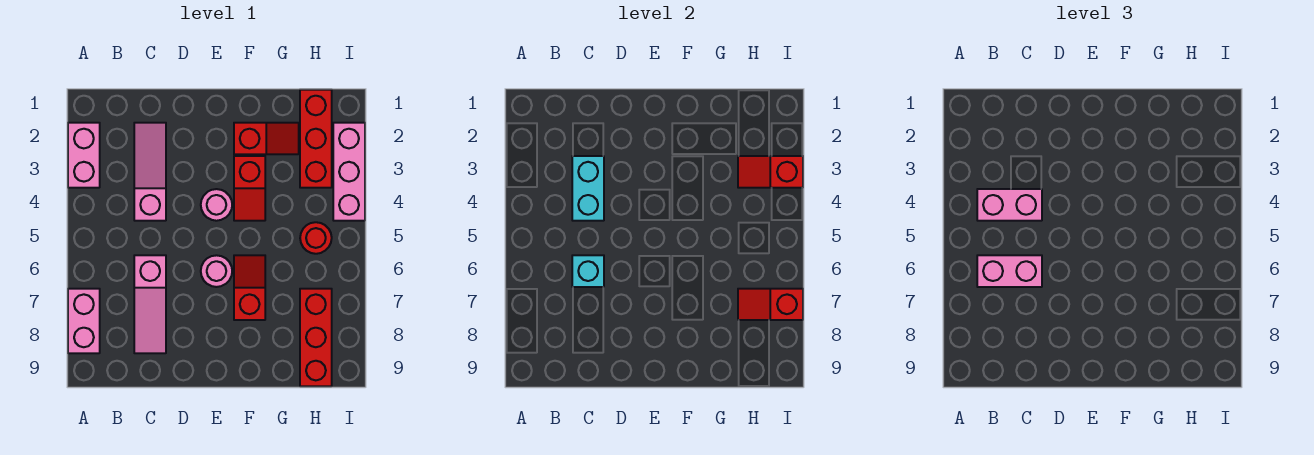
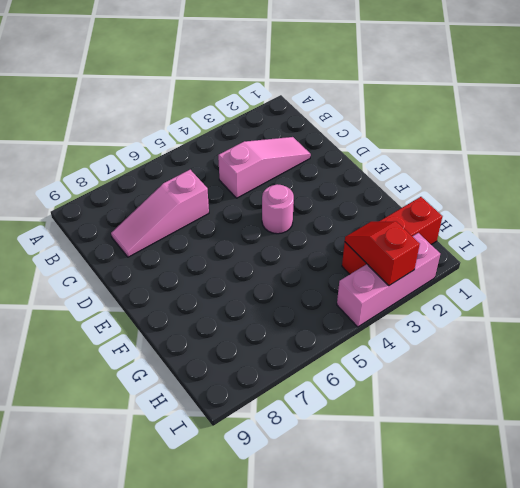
none -> pink brick A2:A3 level 1
none -> pink brick A7:A8 level 1
none -> pink round brick E6 level 1

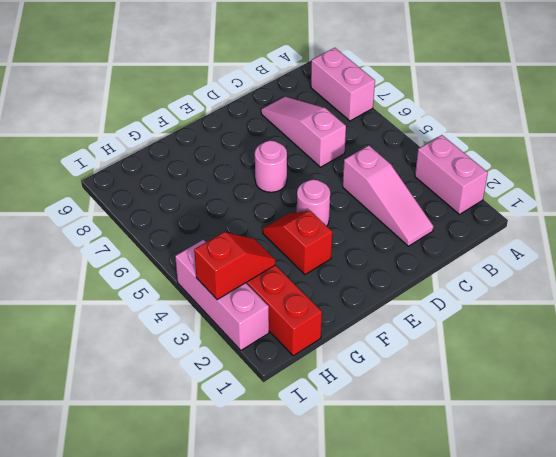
none -> red slope F2:G2 level 1 top F
none -> red slope F6:F7 level 1 top 7
none -> red round brick H5 level 1

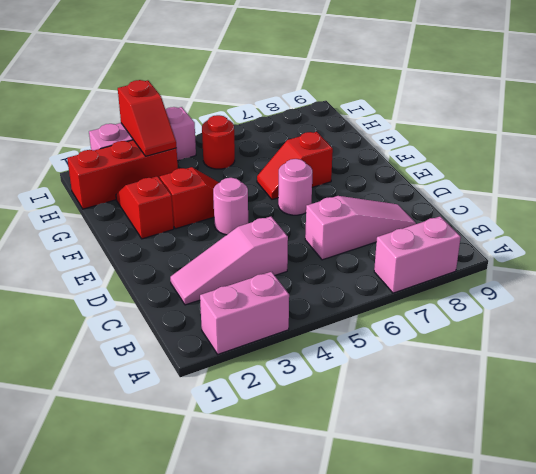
none -> red brick H7:H9 level 1
none -> cyan brick C3:C4 level 2
none -> cyan brick C6 level 2

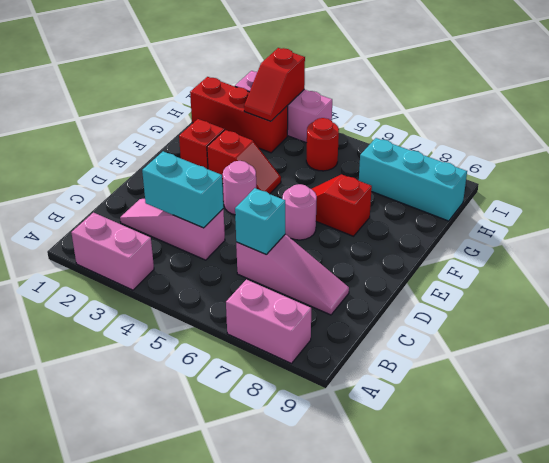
cyan brick H7:H9 level 1 -> red brick H7:H9 level 1
none -> red slope H7:I7 level 2 top I
none -> pink brick B4:C4 level 3
none -> pink brick B6:C6 level 3

